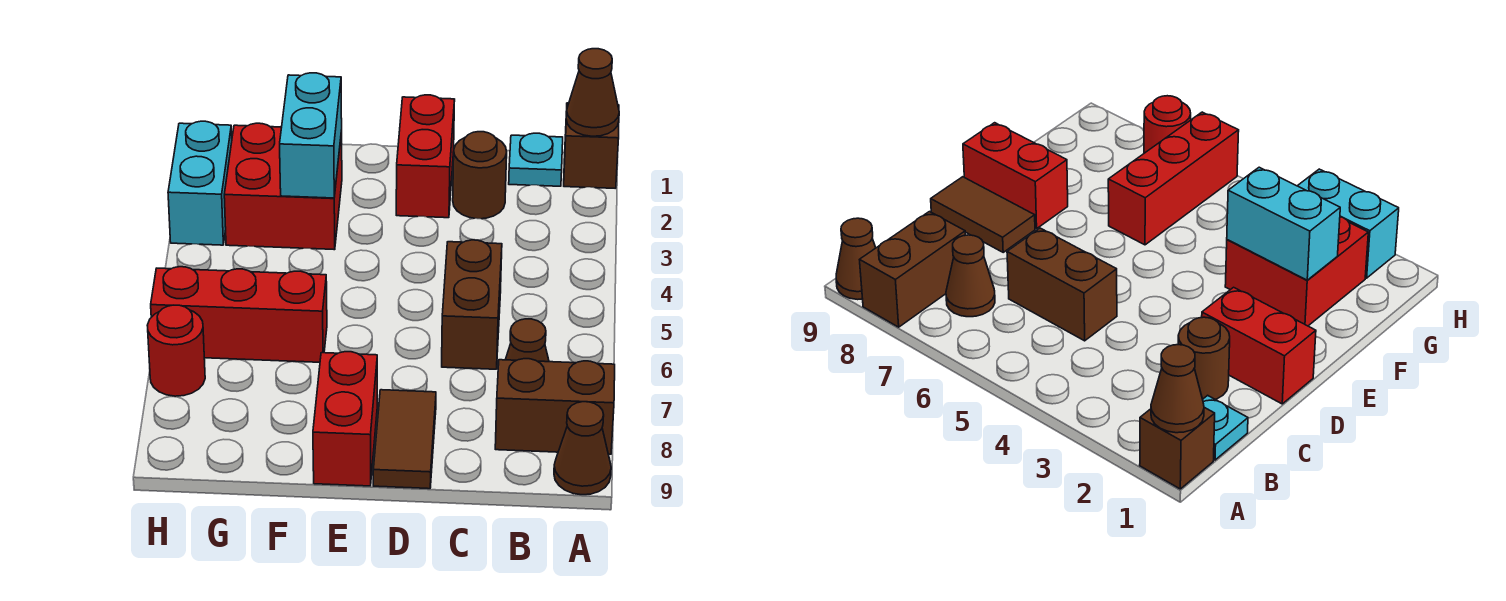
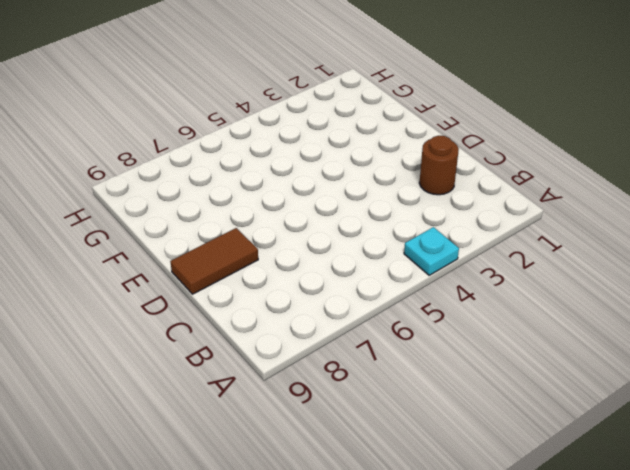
cyan plate A4 level 1 -> cyan plate B1 level 1
none -> brown brick A1 level 1
none -> brown brick A8:B8 level 1
none -> brown cone A9 level 1

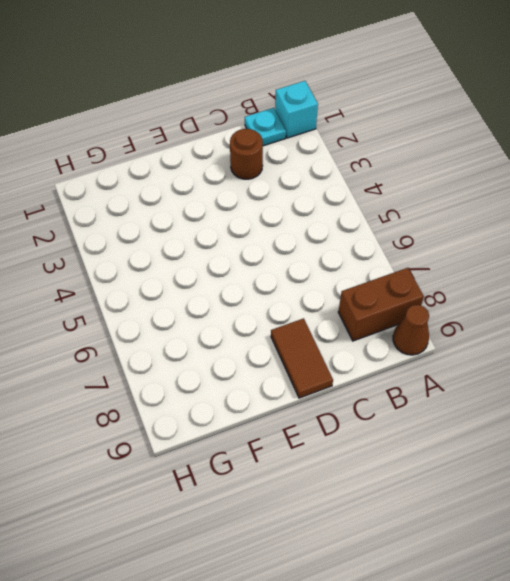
cyan brick A1 level 1 -> brown brick A1 level 1
none -> brown cone B7 level 1
none -> brown brick C5:C6 level 1
none -> red brick D1:D2 level 1

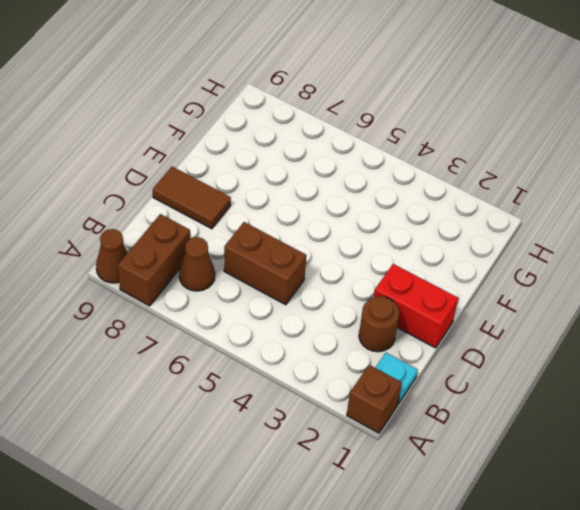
none -> red brick E8:E9 level 1
none -> red brick F2:G3 level 1
none -> red brick F6:H6 level 1

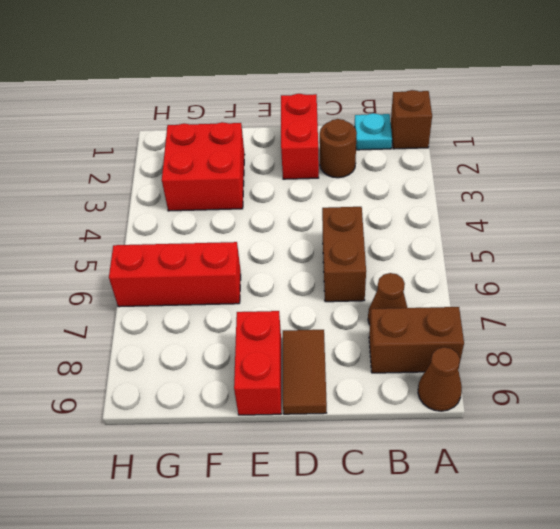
none -> cyan brick H2:H3 level 1
none -> red round brick H7 level 1
none -> brown cone A1 level 2

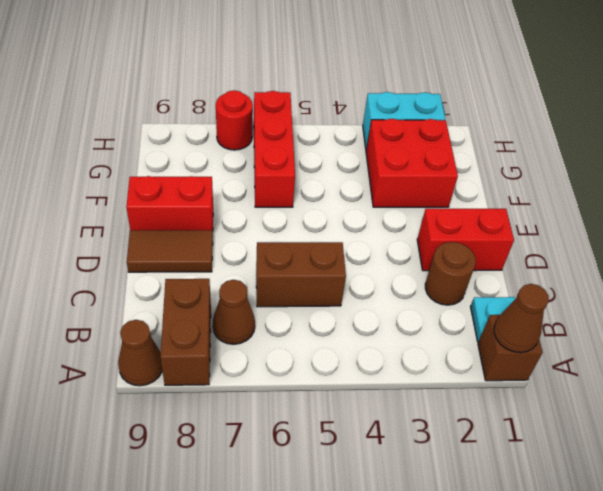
none -> cyan brick F2:F3 level 2

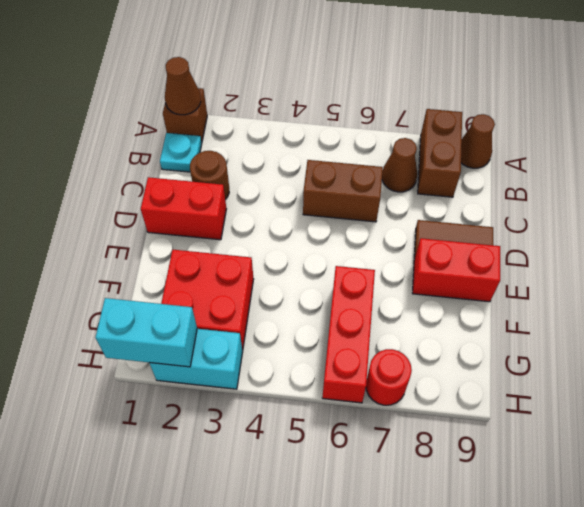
cyan brick H1:H2 level 2 -> cyan brick F2:F3 level 2

